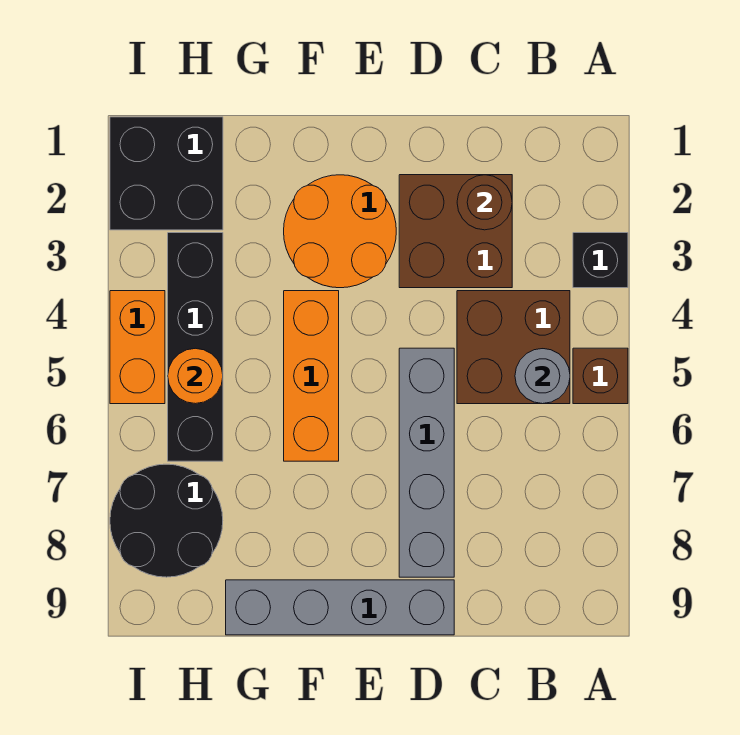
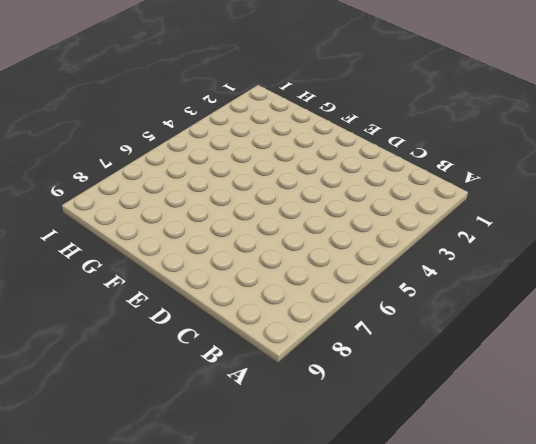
none -> black brick A3 level 1
none -> brown brick A5 level 1
none -> brown brick B4:C5 level 1

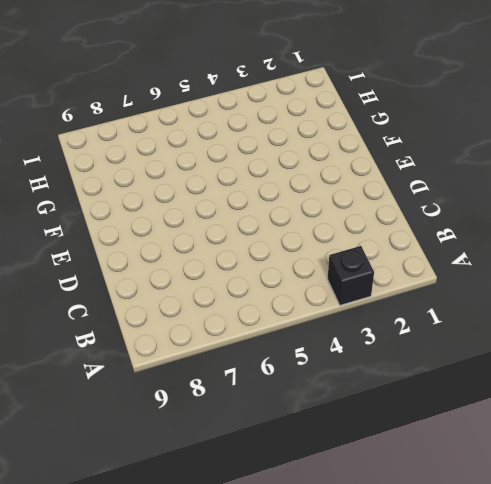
none -> brown brick A5 level 1
none -> brown brick B4:C5 level 1
none -> brown brick C2:D3 level 1

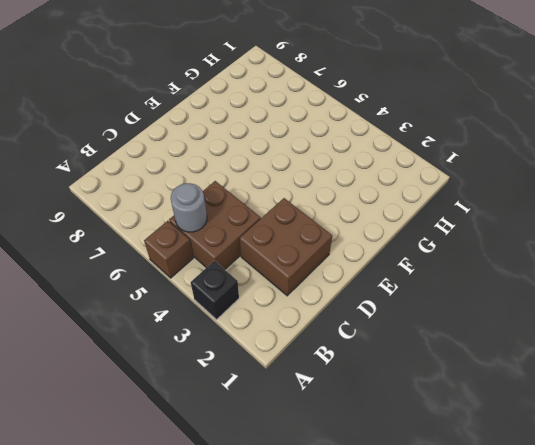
none -> grey brick D5:D8 level 1
none -> grey brick D9:G9 level 1
none -> orange round brick E2:F3 level 1

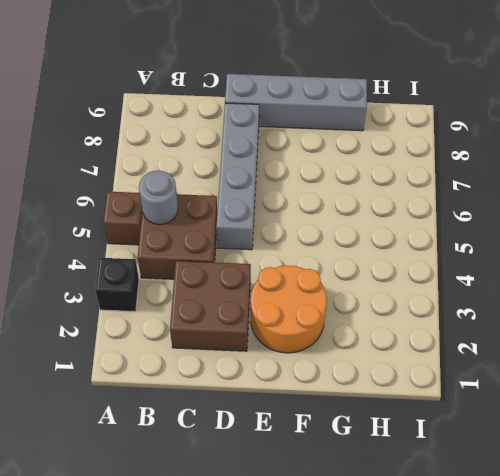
none -> orange brick F4:F6 level 1
none -> black brick H1:I2 level 1
none -> black brick H3:H6 level 1

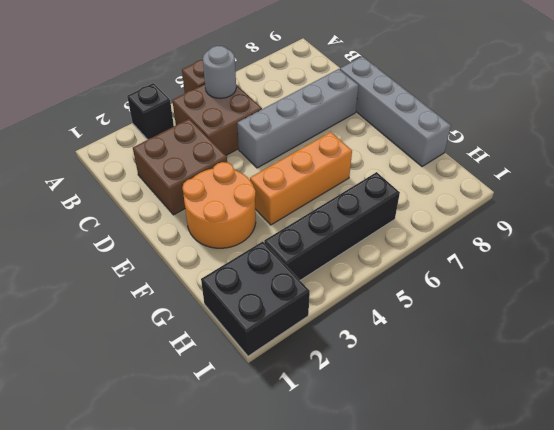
none -> black round brick H7:I8 level 1
none -> orange brick I4:I5 level 1
none -> brown round brick C2 level 2

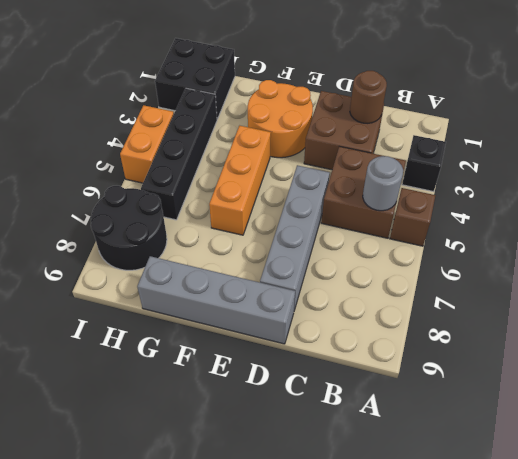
none -> orange round brick H5 level 2

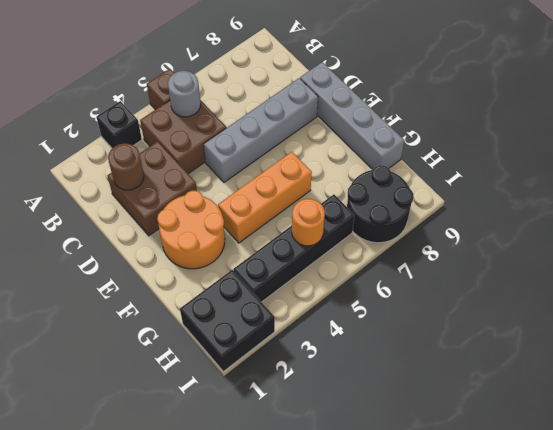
none -> orange brick I4:I5 level 1

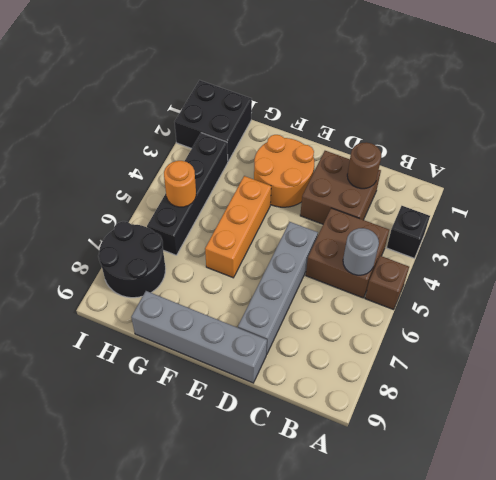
none -> orange brick I4:I5 level 1

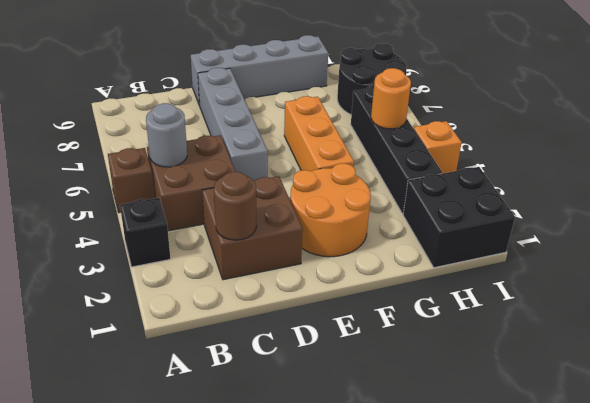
orange brick I4 level 1 -> orange brick I4:I5 level 1

